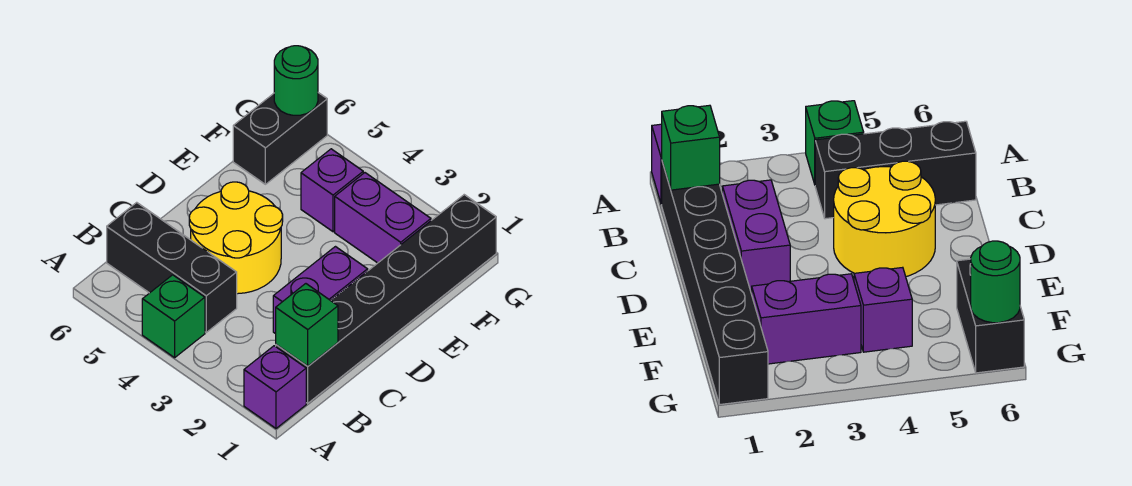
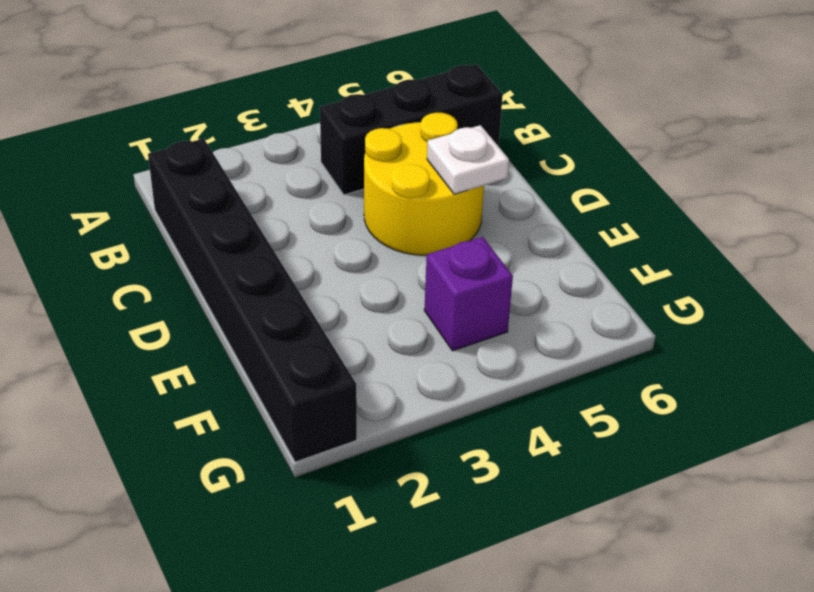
white plate D5 level 2 -> none
none -> purple brick A1 level 1
none -> green brick A4 level 1

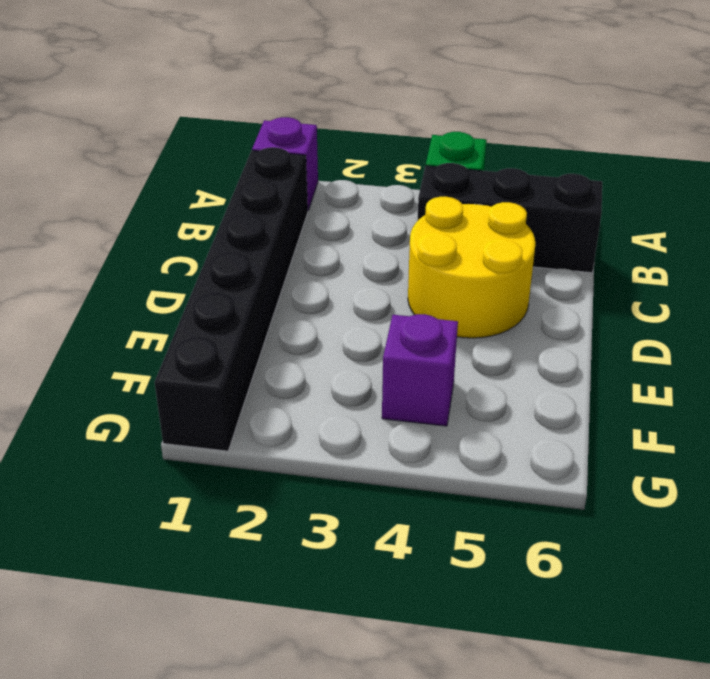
none -> purple brick C2:D2 level 1
none -> purple brick F2:F3 level 1

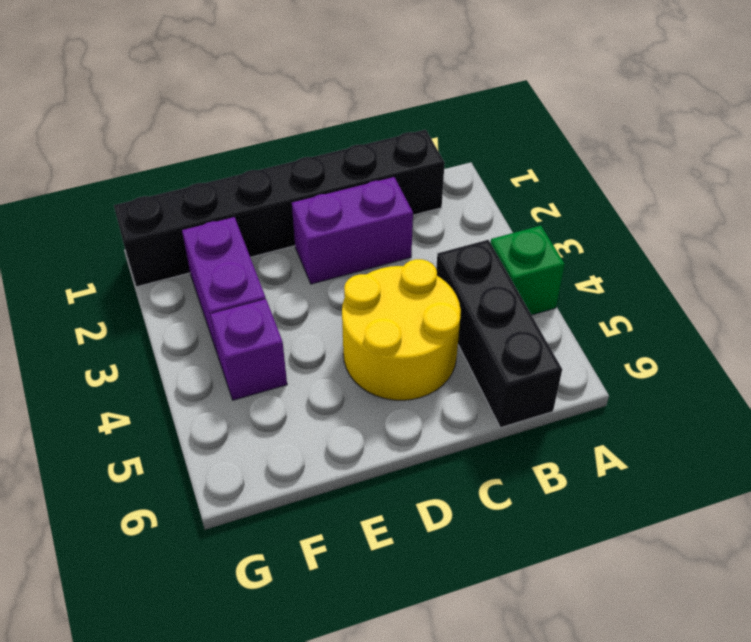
none -> purple brick A1 level 1
none -> black brick F6:G6 level 1

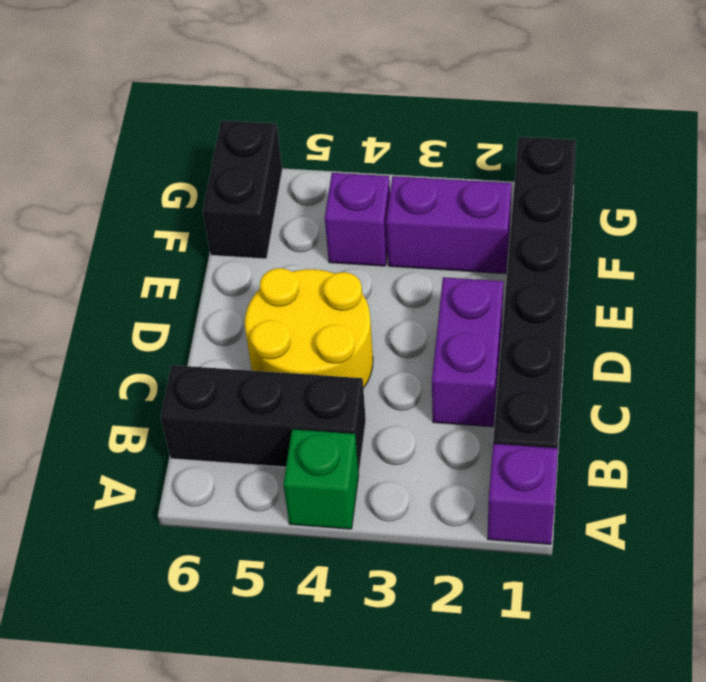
none -> green brick B1 level 2
none -> green round brick G6 level 2

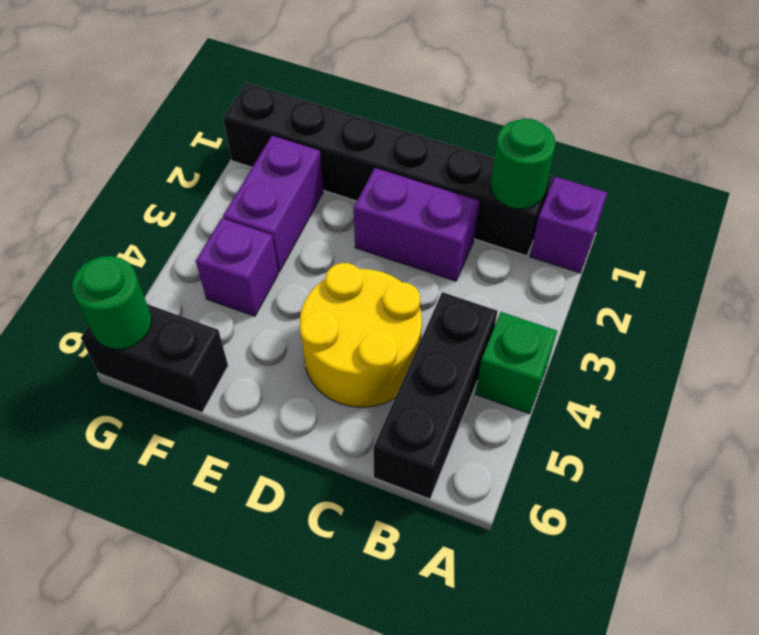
green round brick B1 level 2 -> green brick B1 level 2

